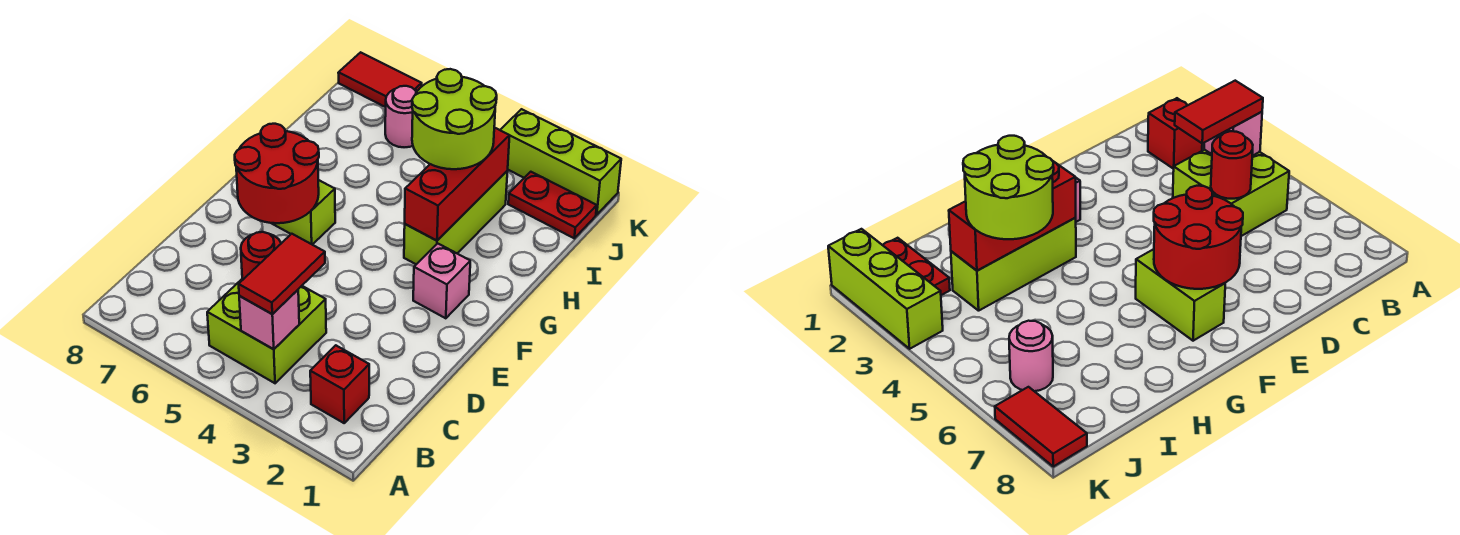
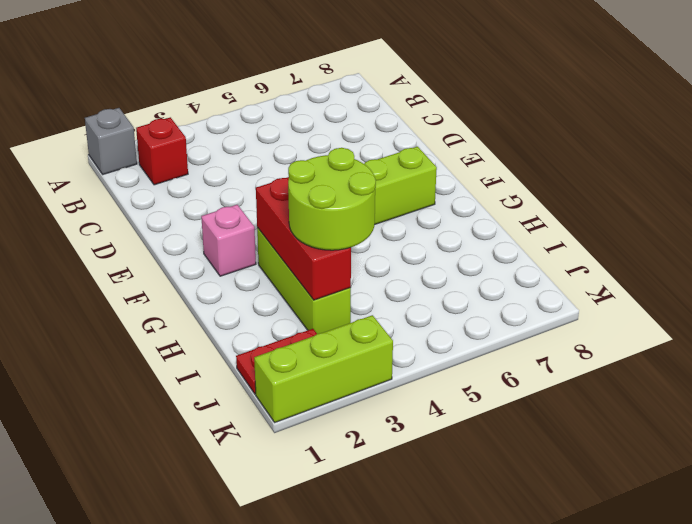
grey brick A1 level 1 -> none
none -> lime brick B4:C5 level 1
none -> pink round brick J6 level 1
none -> red tile K7:K8 level 1

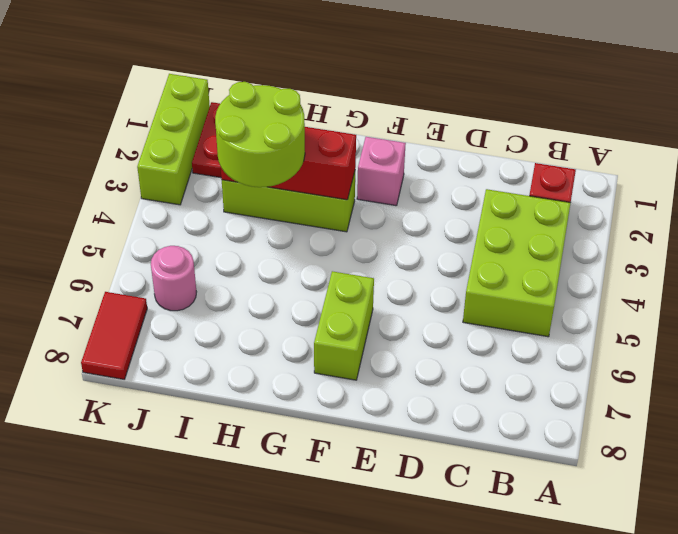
lime brick B3:C5 level 1 -> lime brick B4:C5 level 1
none -> pink brick B4 level 2
none -> red round brick C5 level 2
none -> red round brick E6:F7 level 2

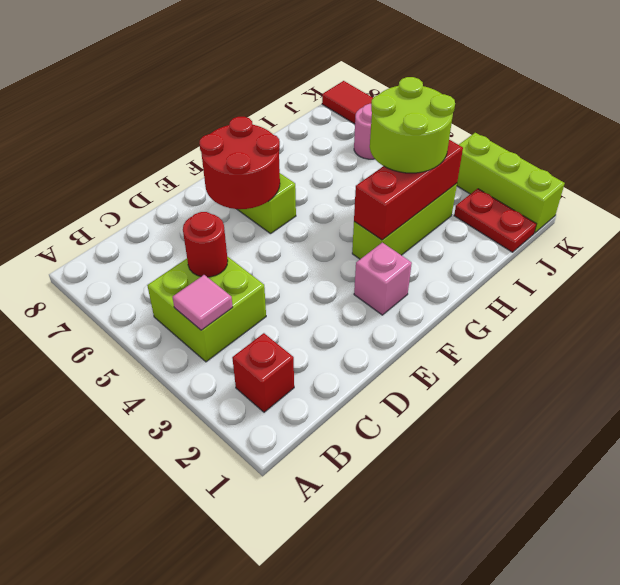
pink tile B4 level 2 -> pink brick B4 level 2
none -> red tile B4:C4 level 3

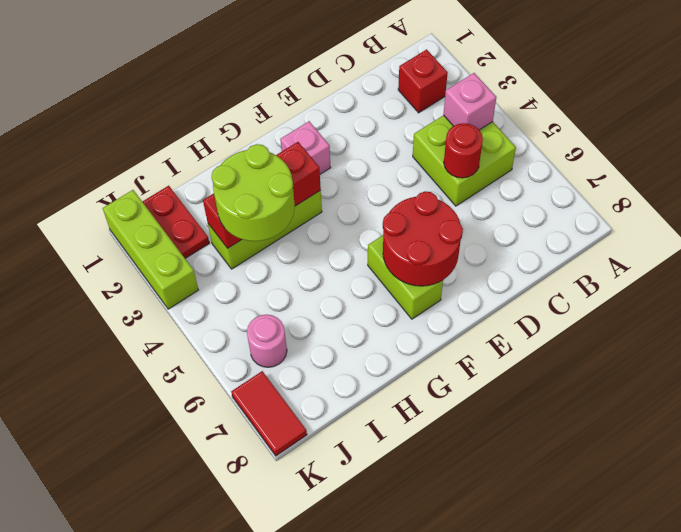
none -> red tile B4:C4 level 3

